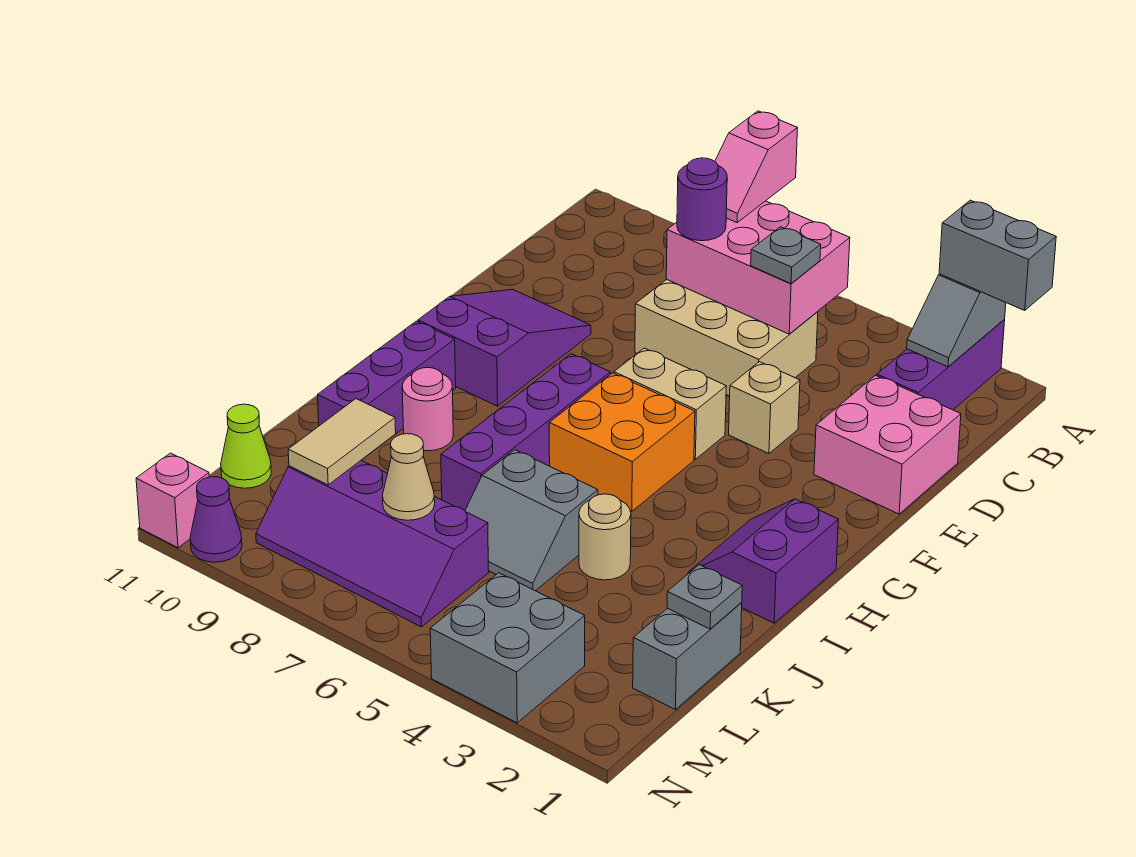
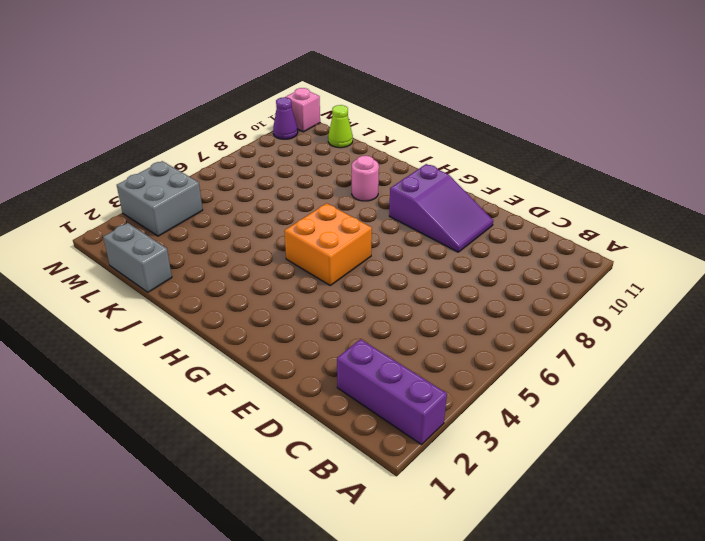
none -> tan brick C5:D7 level 1
none -> pink brick D1:E2 level 1
none -> tan brick E4 level 1

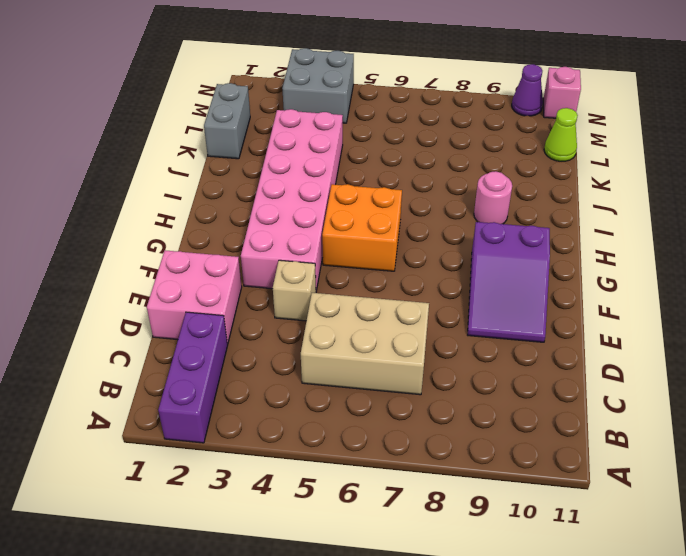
pink brick F3:K4 level 1 -> tan round brick J4 level 1
none -> tan brick F5:F6 level 1
none -> purple brick G7:J7 level 1
none -> purple slope H1:I2 level 1 top 1

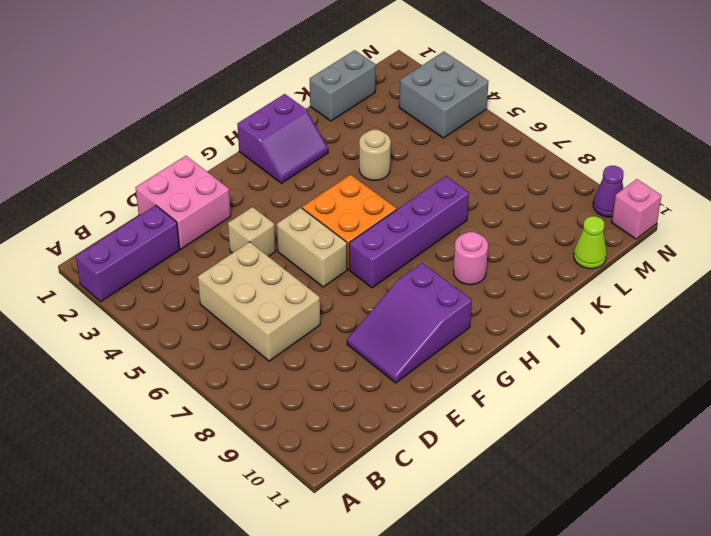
none -> purple brick H10:J10 level 1
none -> grey slope J5:K6 level 1 top J
none -> purple slope L6:M9 level 1 top L

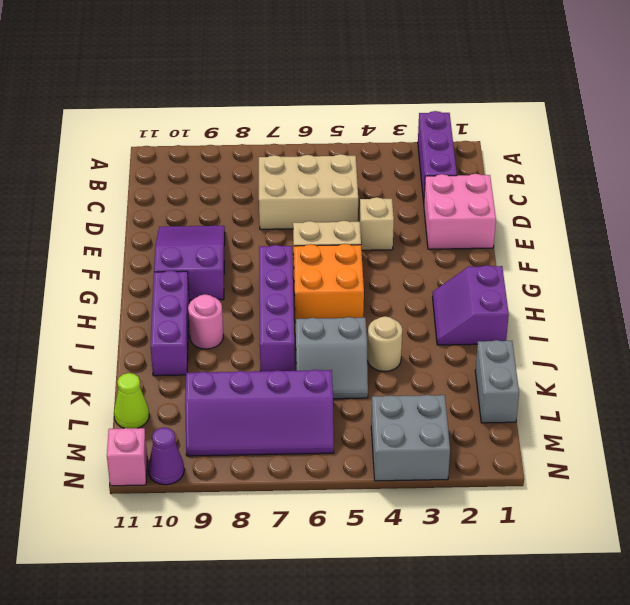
none -> grey slope A2:B2 level 2 top A
none -> pink brick B5:C7 level 2
none -> grey plate K1 level 2

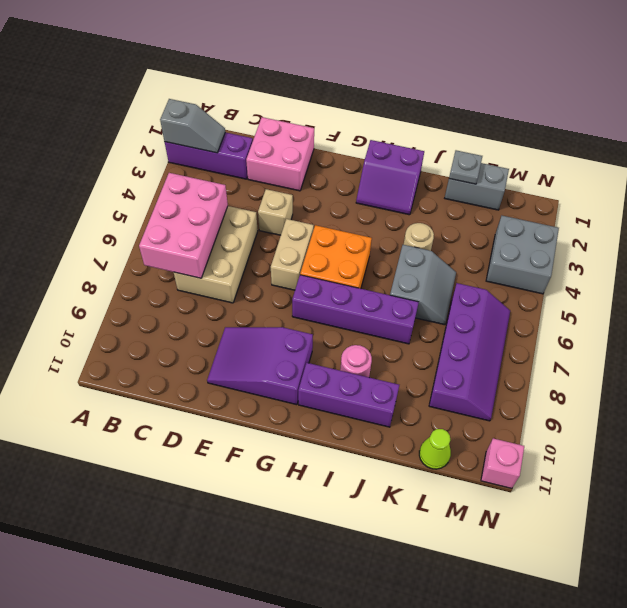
none -> purple cone N10 level 1
none -> tan tile K9:L9 level 2
none -> tan cone L7 level 2

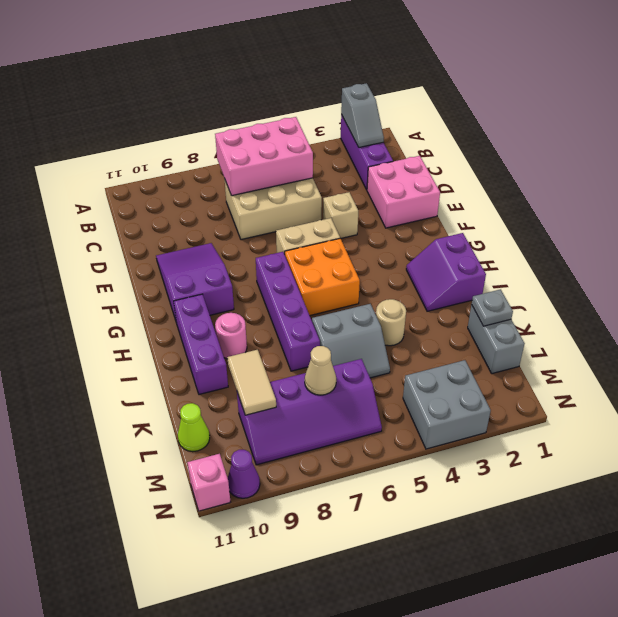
none -> grey brick A1:A2 level 3
none -> pink slope A7:B7 level 3 top A
none -> grey plate C5 level 3

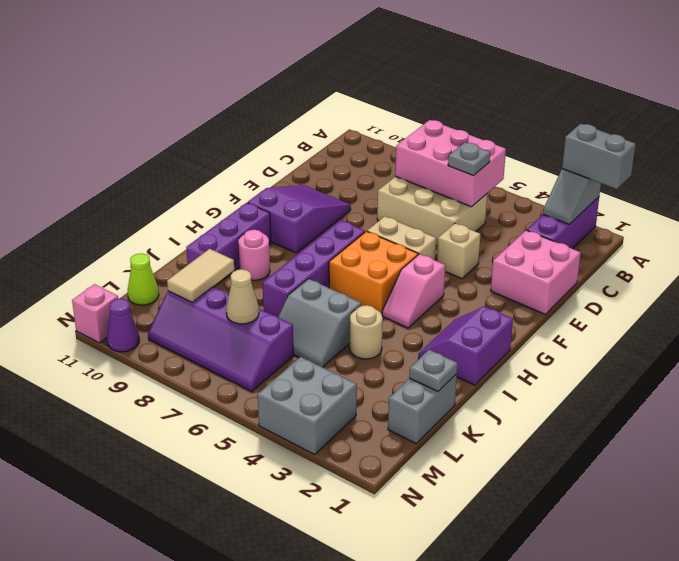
pink slope G4:H4 level 1 top G -> pink slope A7:B7 level 3 top A
none -> purple round brick C7 level 3

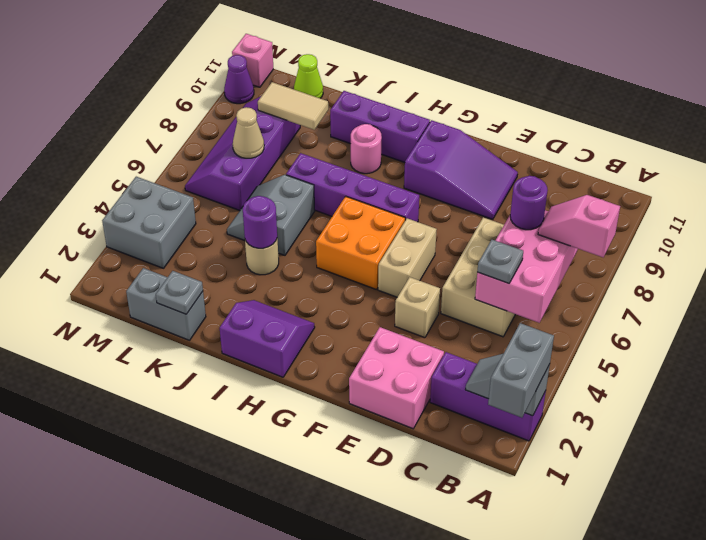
purple round brick J4 level 2 -> none

